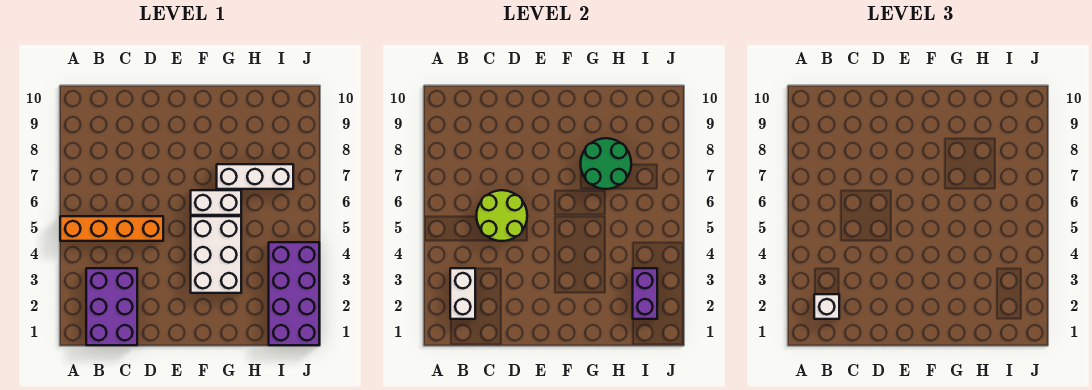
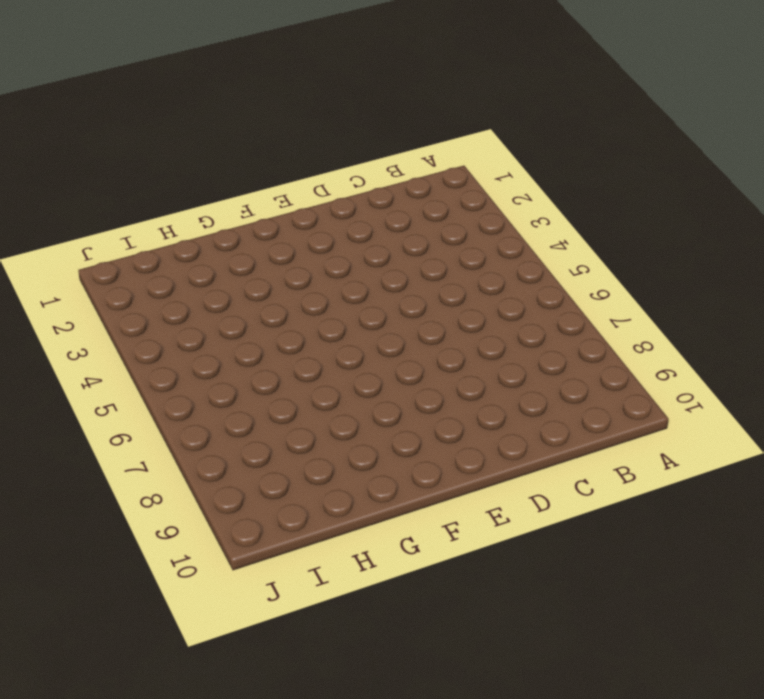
none -> orange brick A5:D5 level 1
none -> purple brick B1:C3 level 1

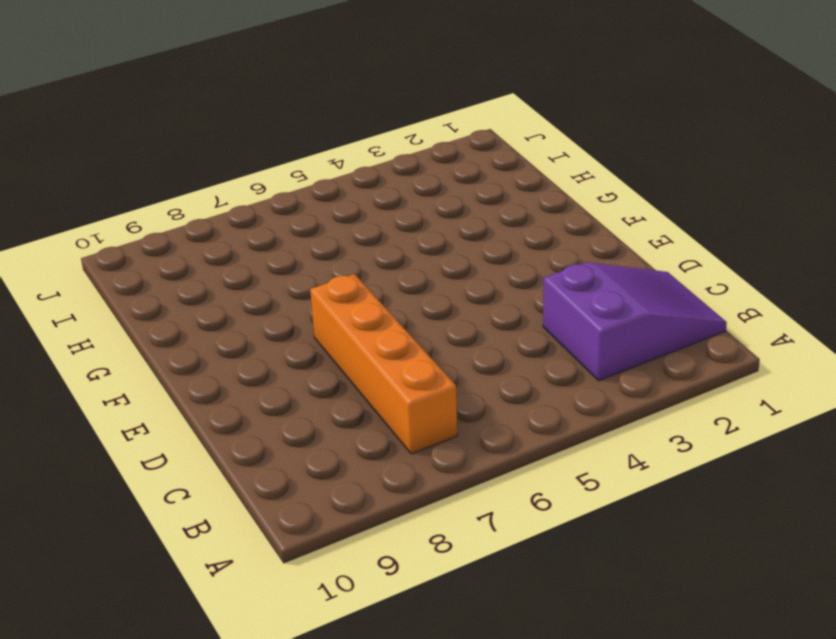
purple slope B1:C3 level 1 top 3 -> purple brick B1:C3 level 1
orange brick B7:E7 level 1 -> orange brick A5:D5 level 1
none -> white brick F3:G5 level 1
none -> white brick F6:G6 level 1

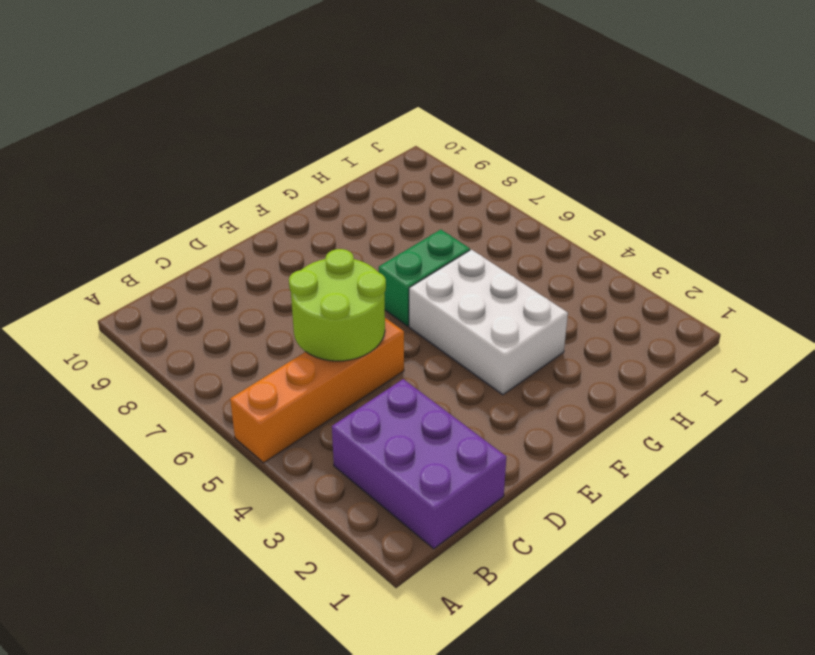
green brick F6:G6 level 1 -> white brick F6:G6 level 1
none -> white brick G7:I7 level 1
none -> purple brick I1:J4 level 1

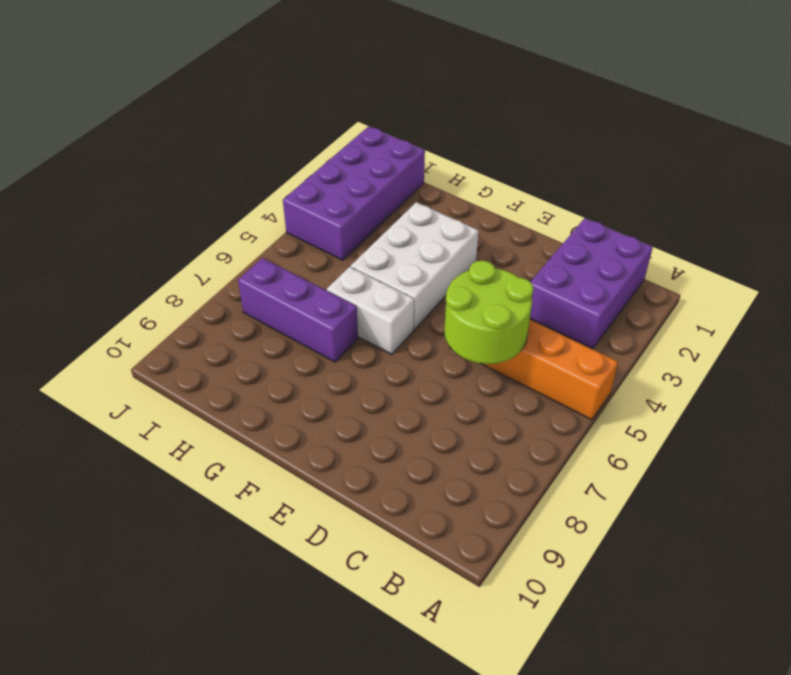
purple brick G7:I7 level 1 -> white brick G7:I7 level 1
none -> white brick B2:B3 level 2
none -> green round brick G7:H8 level 2

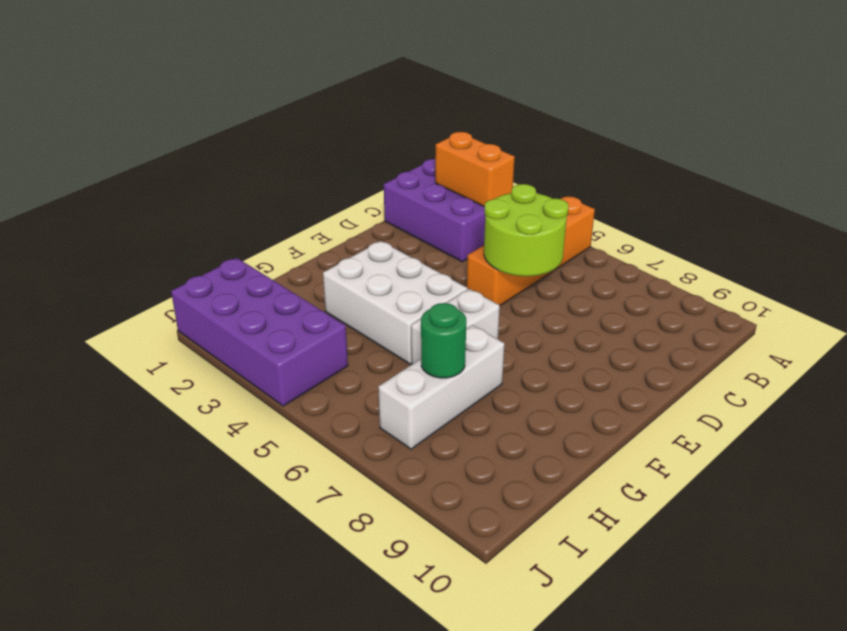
orange brick B2:B3 level 2 -> white brick B2:B3 level 2
green round brick H7 level 2 -> green round brick G7:H8 level 2
none -> purple brick I2:I3 level 2
none -> white brick B2 level 3

